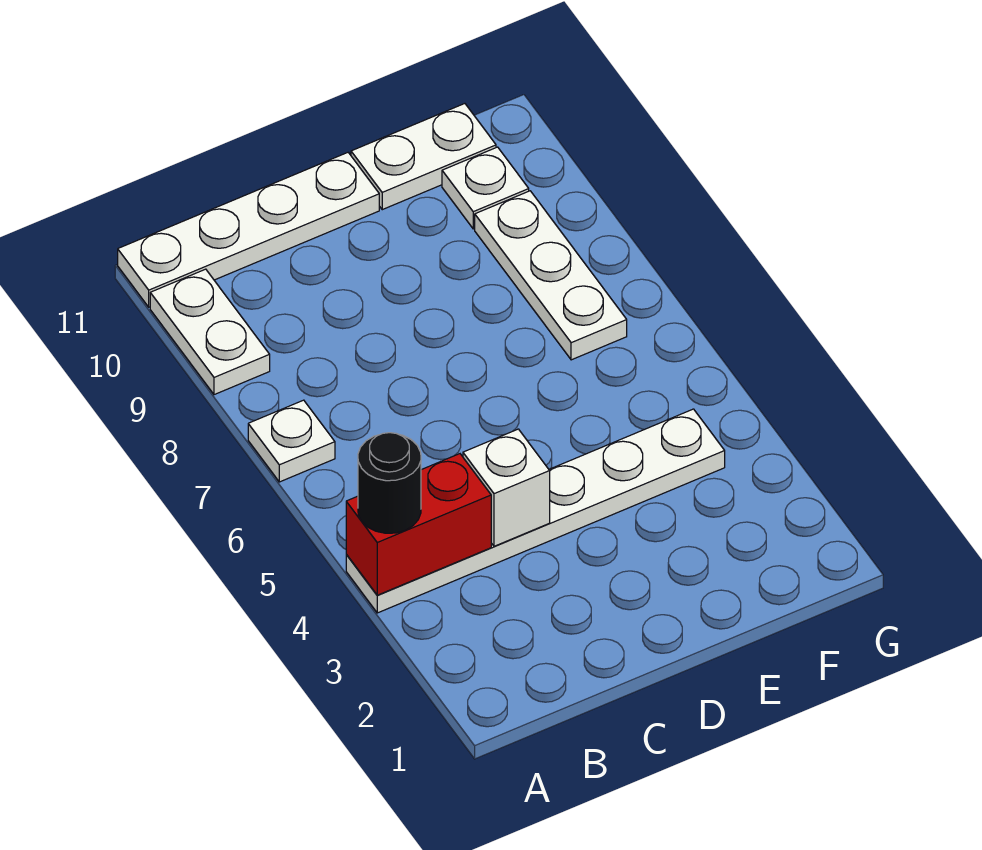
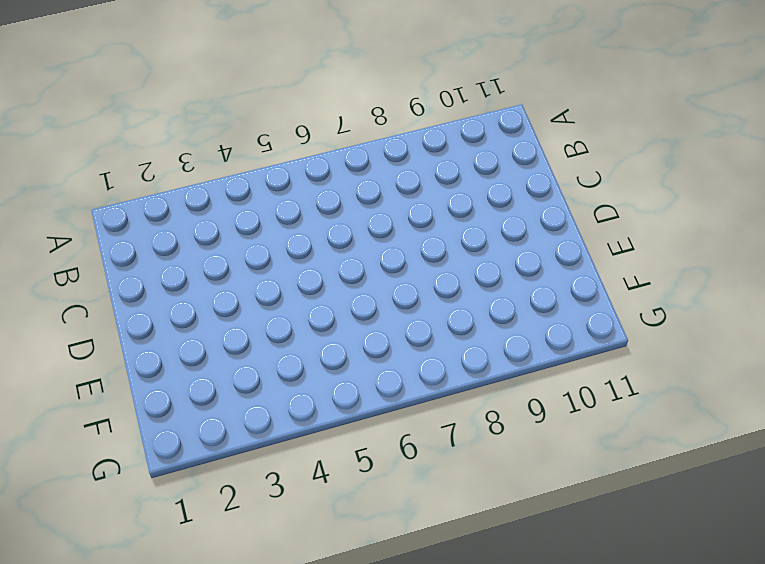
none -> white plate A4:F4 level 1
none -> white plate A7 level 1

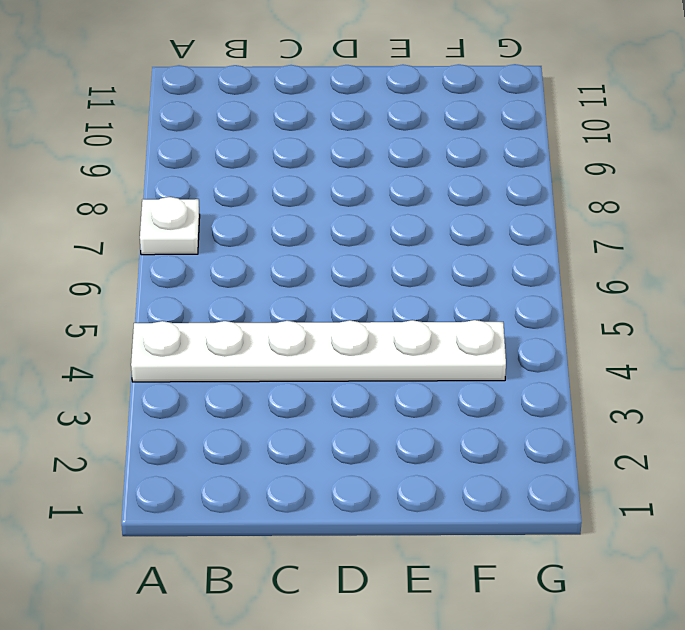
none -> white plate A9:A10 level 1
none -> white plate A11:D11 level 1

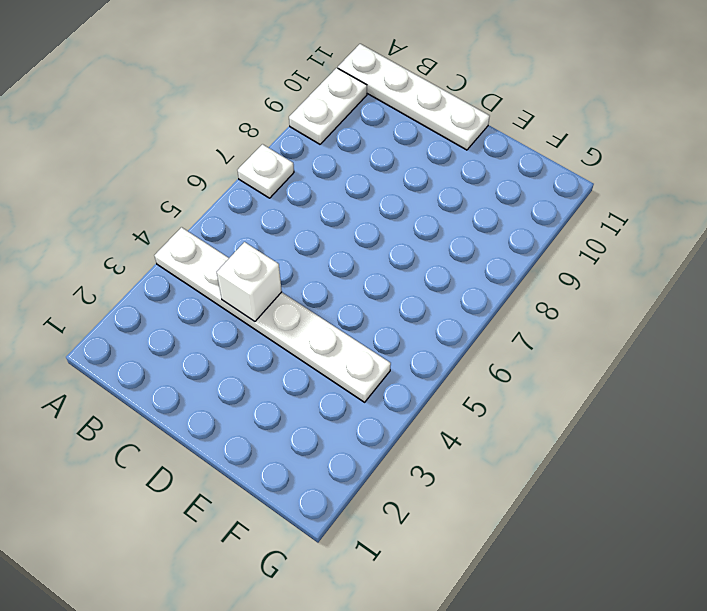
none -> white plate E11:F11 level 1
none -> white plate F7:F9 level 1

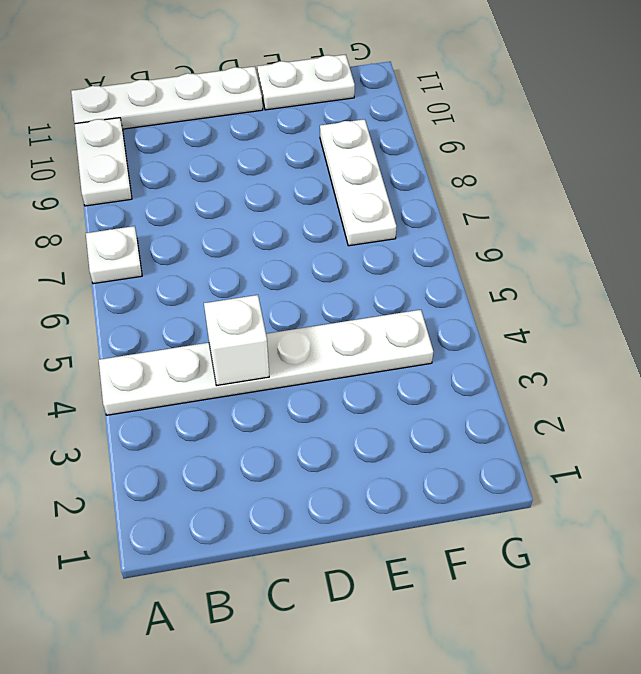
none -> white plate F10 level 1
none -> red brick A4:B4 level 2

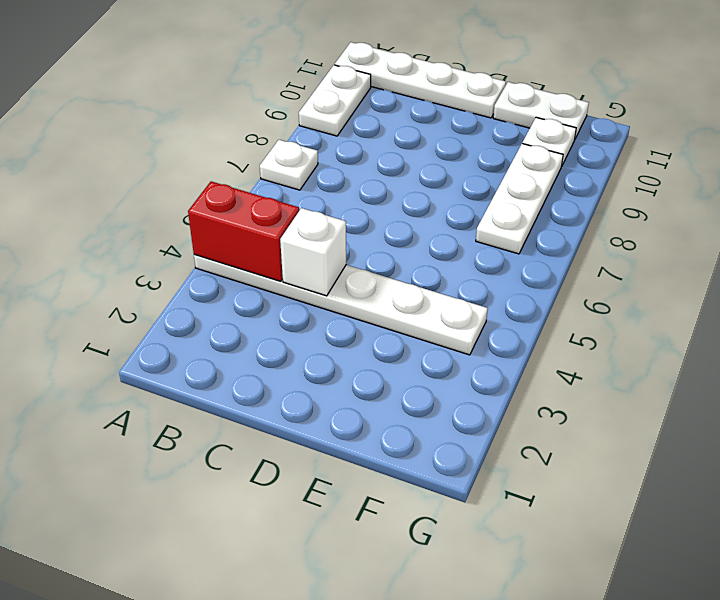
none -> black round brick A4 level 3

